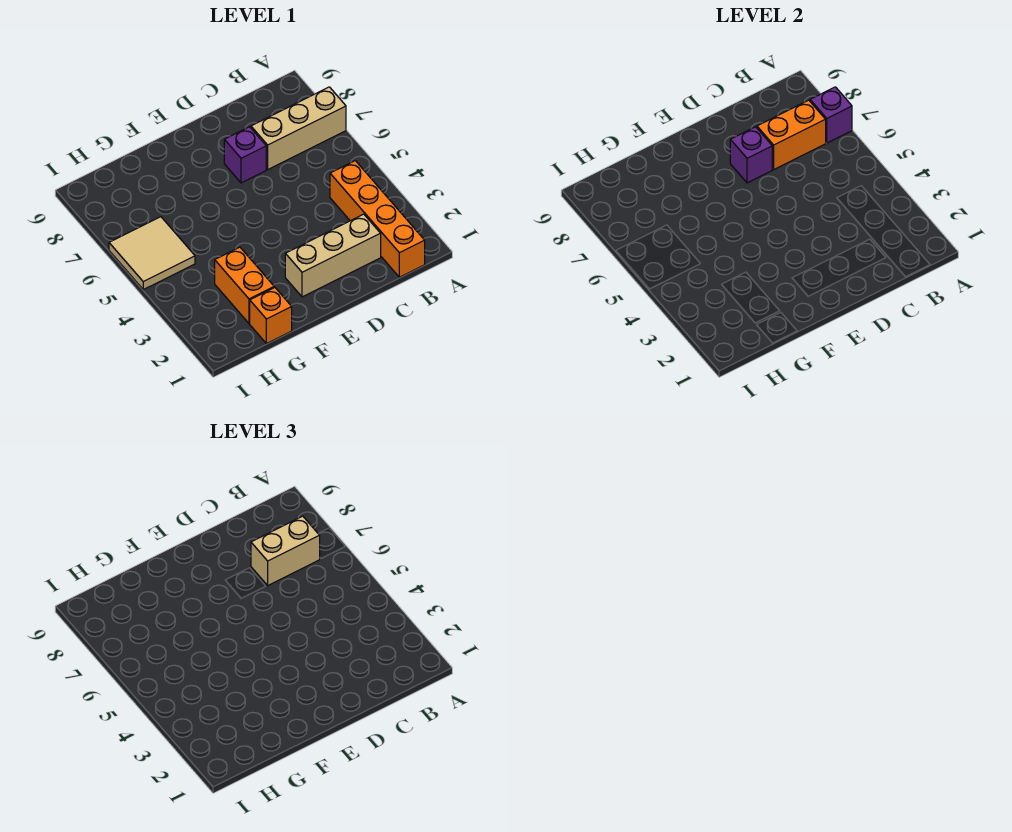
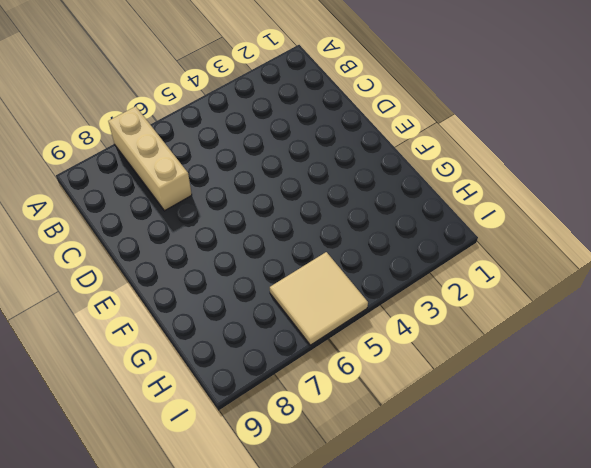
none -> orange brick B1:B4 level 1
none -> tan brick C2:E2 level 1

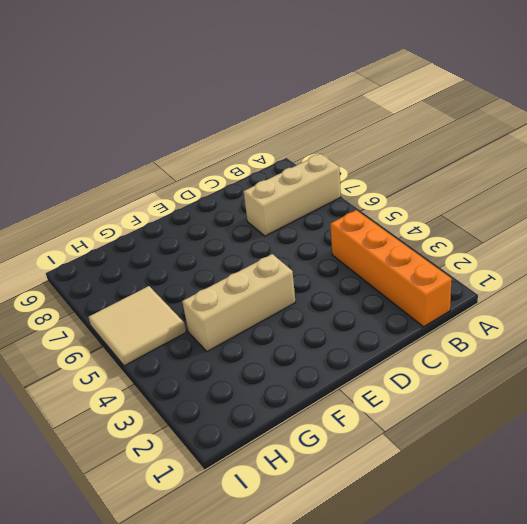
tan brick E4:G4 level 1 -> tan brick C2:E2 level 1
none -> purple brick D7 level 1
none -> orange brick G1 level 1

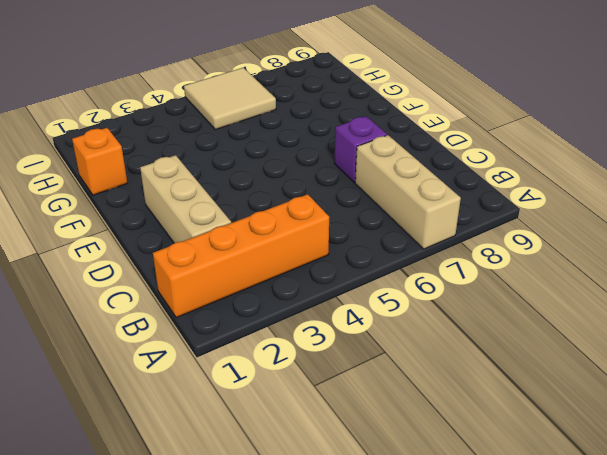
none -> orange brick G2:G3 level 1
none -> purple brick A7 level 2

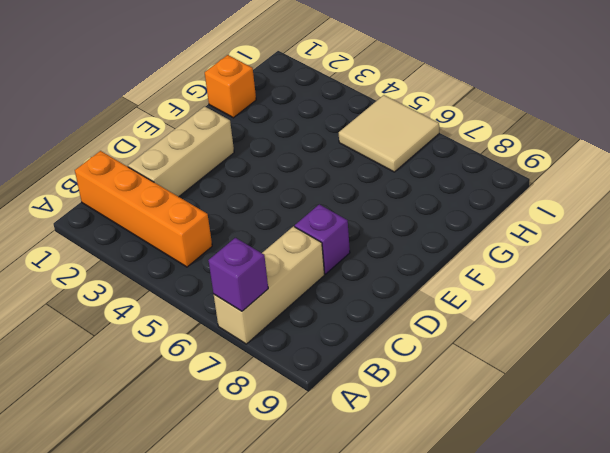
none -> orange brick G2:G3 level 1
none -> orange brick B7:C7 level 2

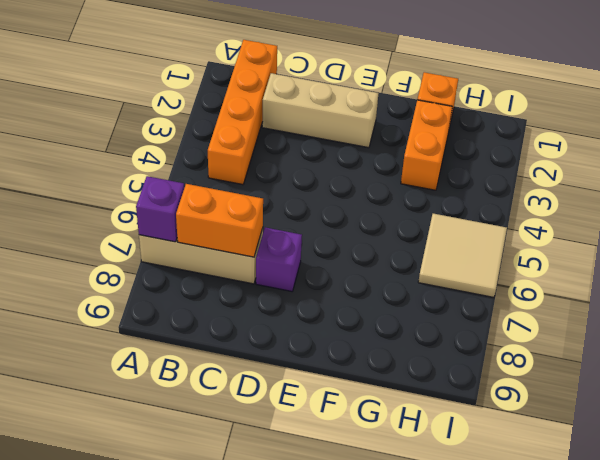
none -> purple brick D7 level 2
none -> tan brick B7:C7 level 3

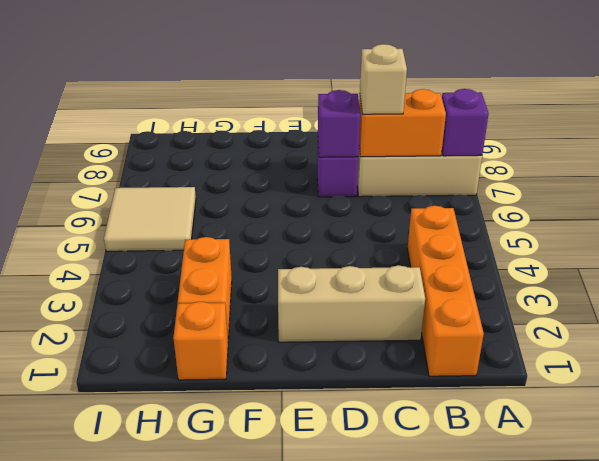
tan brick C7 level 3 -> tan brick B7:C7 level 3

